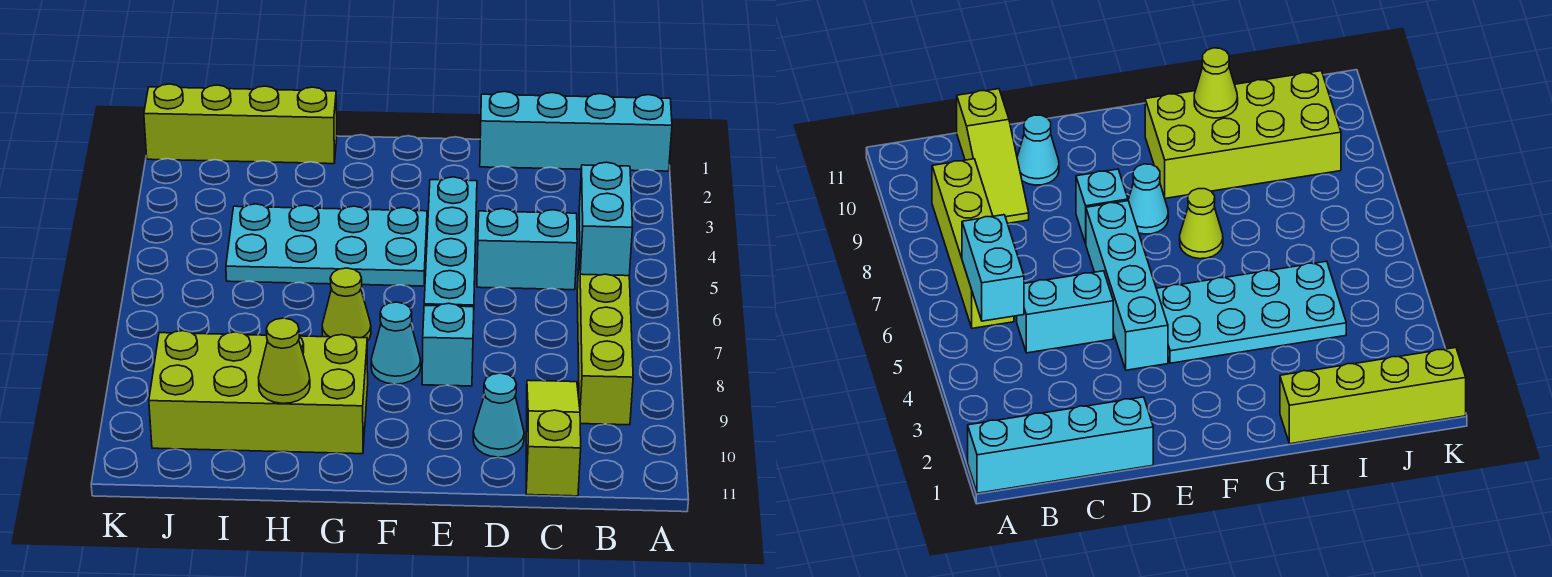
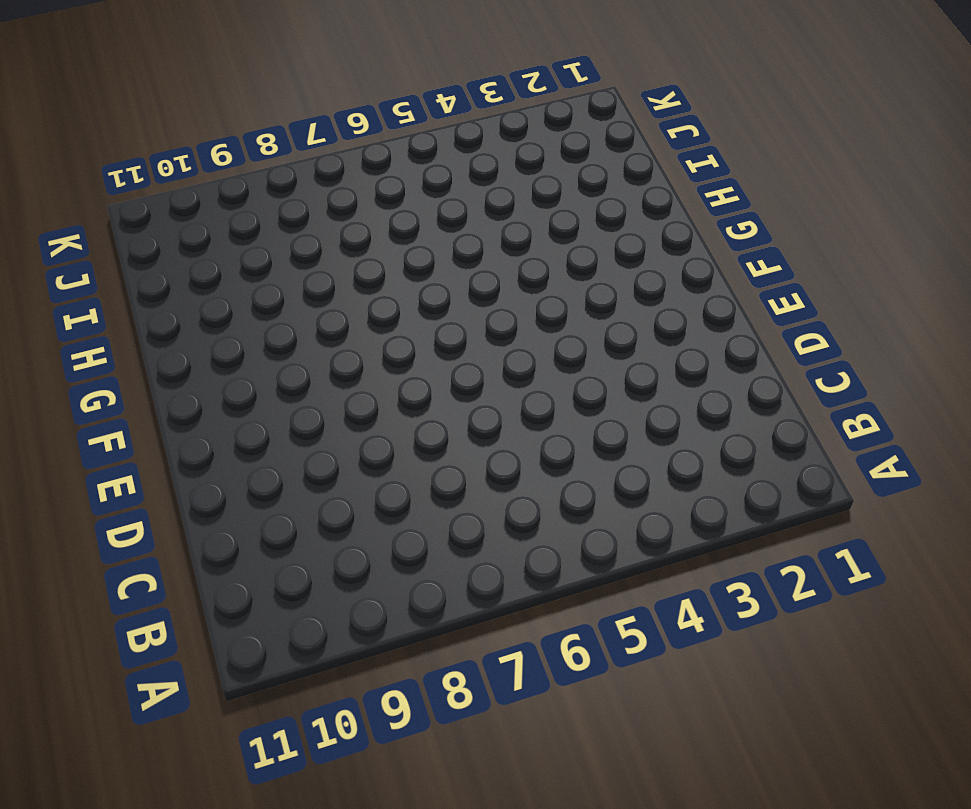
none -> cyan brick A1:D1 level 1
none -> lime brick B6:B9 level 1
none -> cyan brick C5:D5 level 1

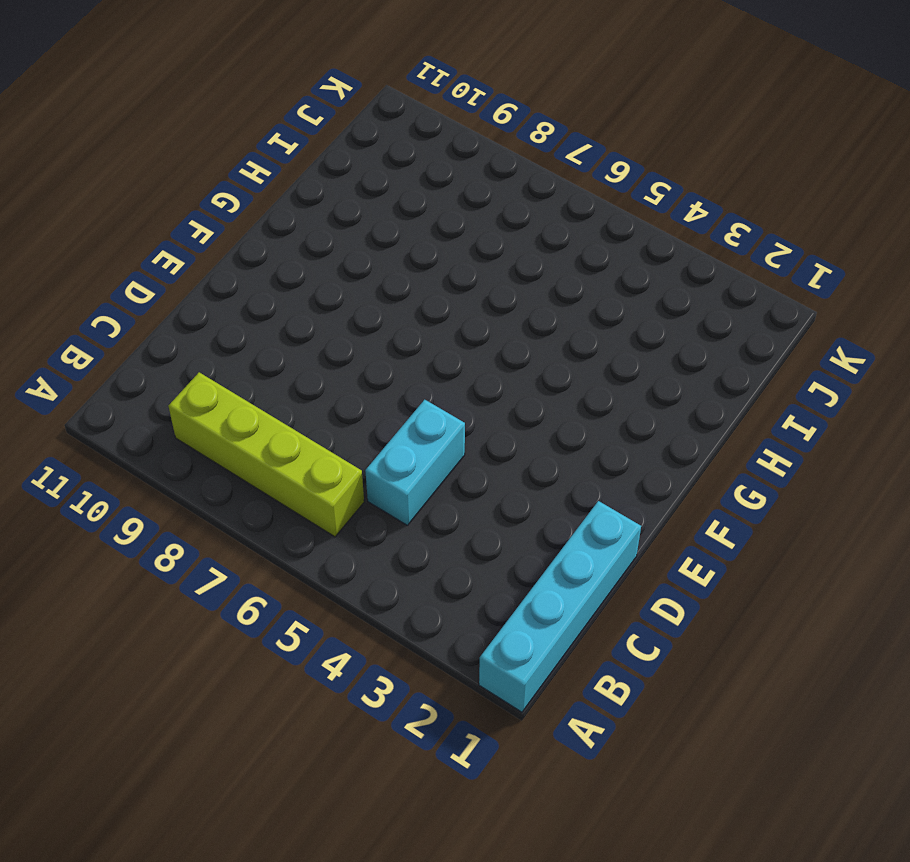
none -> lime slope C9:C11 level 1 top 11
none -> cyan cone D10 level 1
none -> cyan brick E4:E7 level 1

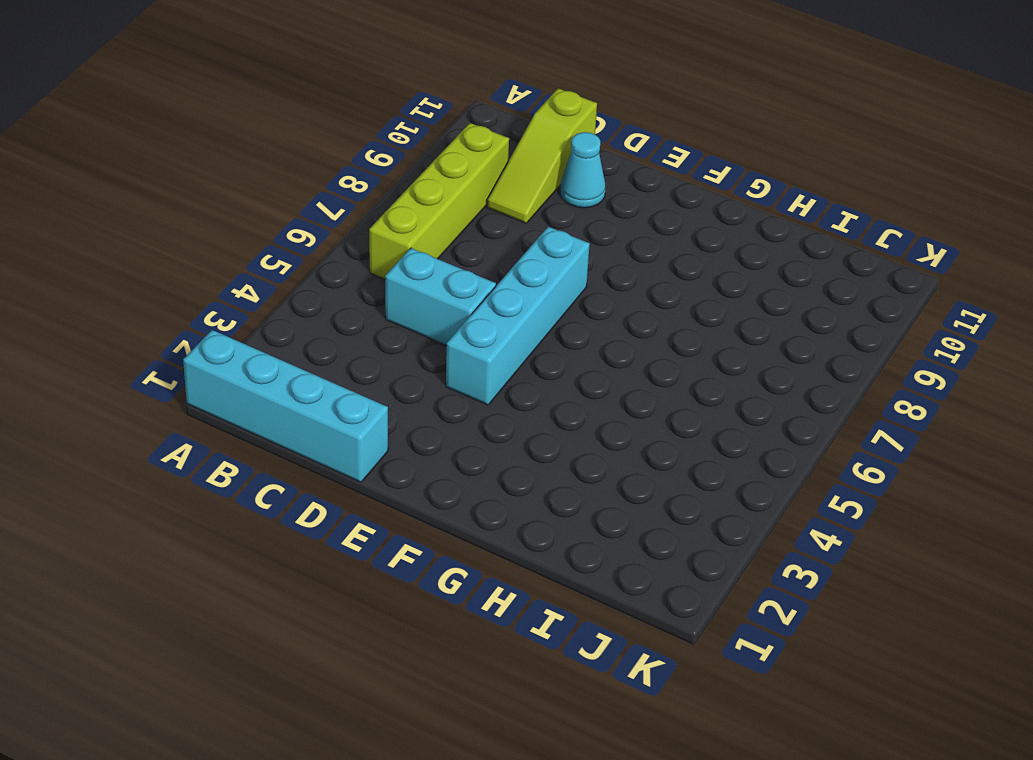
none -> cyan brick E8 level 1
none -> cyan plate F4:I5 level 1
none -> cyan cone F8 level 1

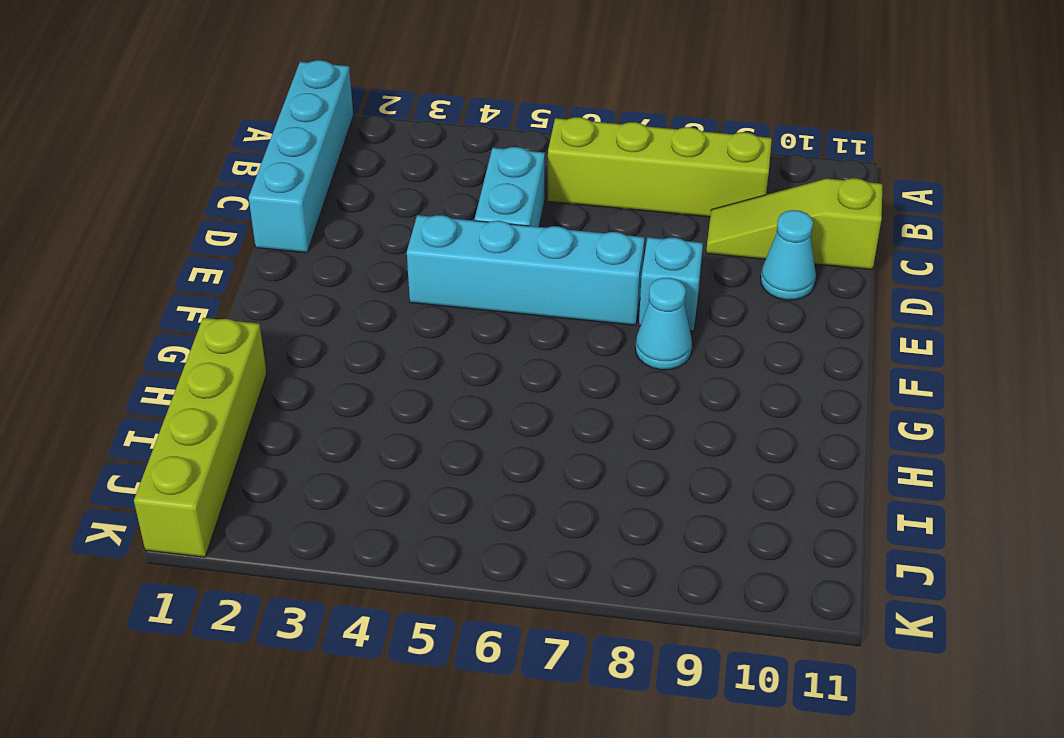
none -> cyan plate F4:I5 level 1
none -> lime cone G7 level 1
none -> lime brick G9:J10 level 1

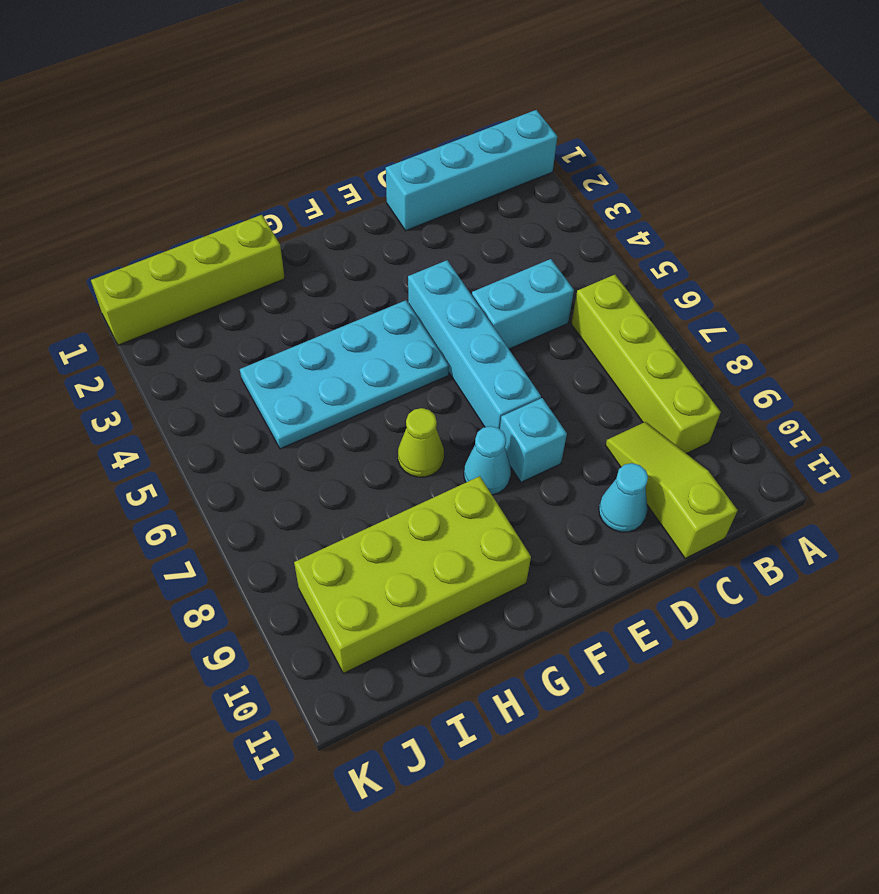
none -> cyan brick B5:B6 level 2
none -> lime cone H10 level 2

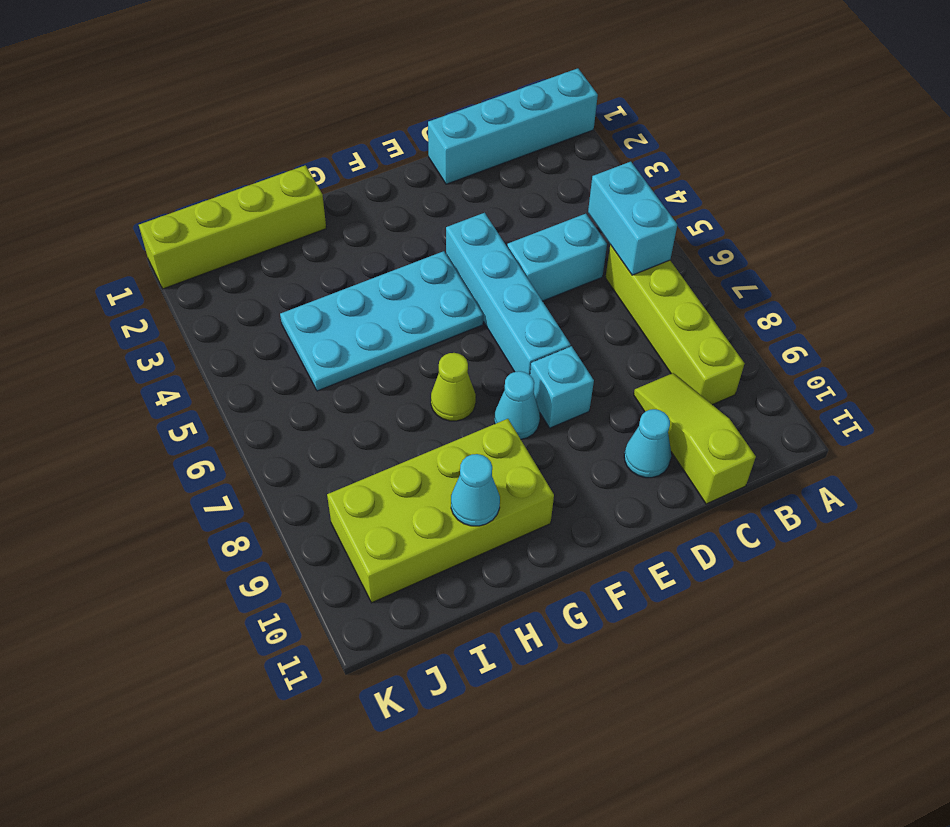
cyan cone H10 level 2 -> lime cone H10 level 2

